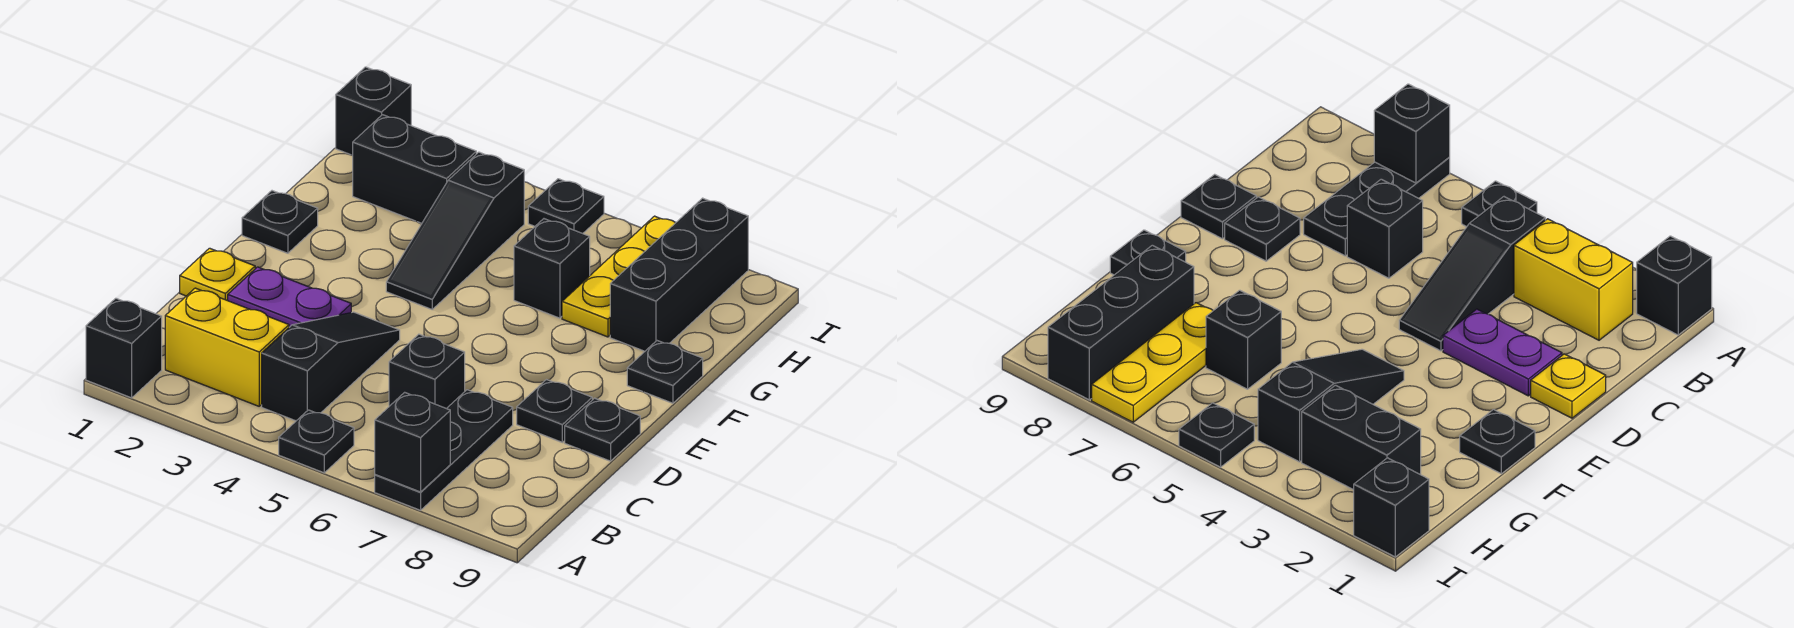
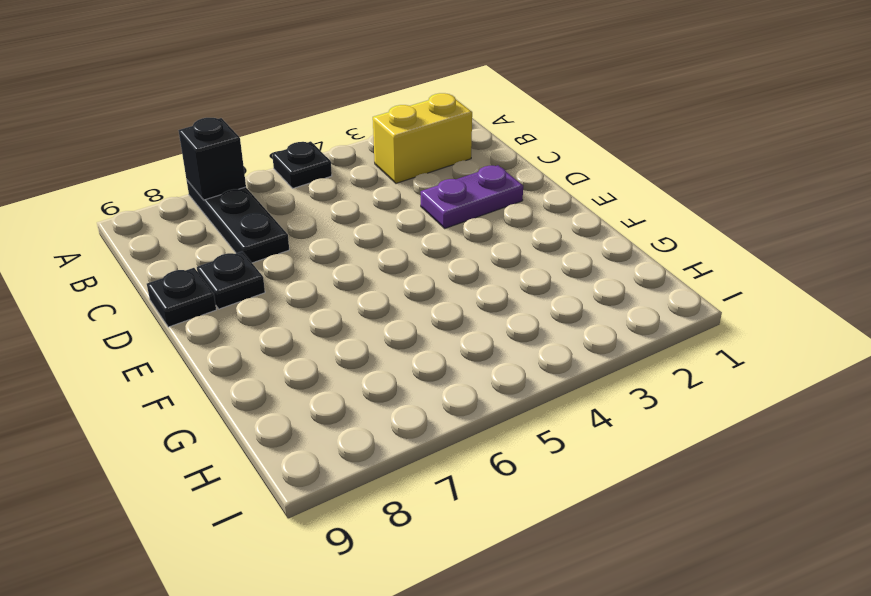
none -> black brick A1 level 1
none -> black slope B4:D4 level 1 top B
none -> black brick C6 level 1

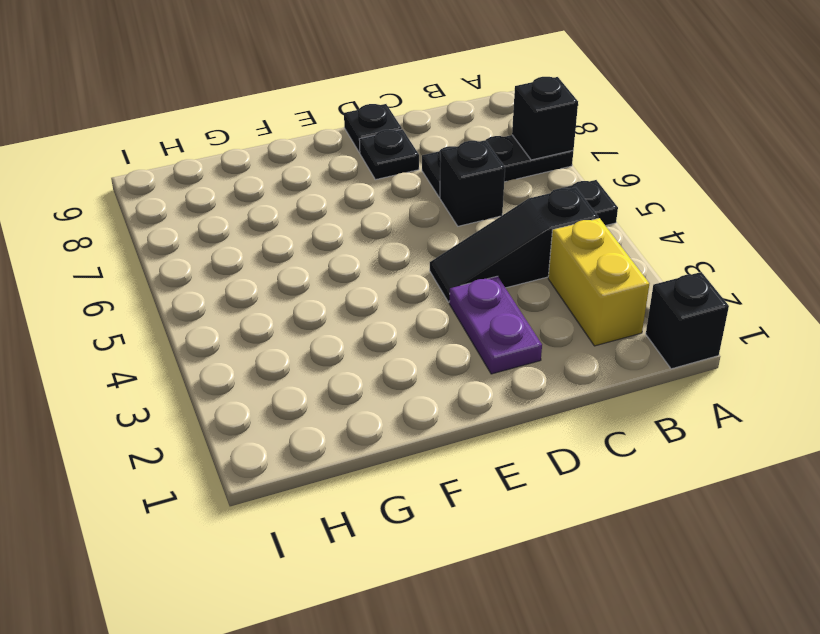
none -> yellow plate D1 level 1
none -> black plate F1 level 1
none -> black slope F4:H4 level 1 top H

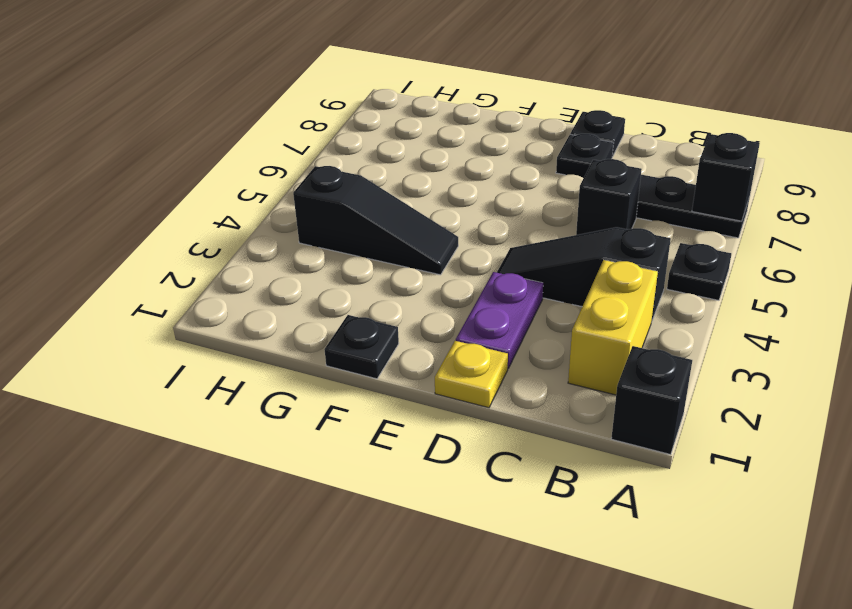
none -> black plate F9 level 1
none -> black brick G6 level 1
none -> yellow plate G7:I7 level 1

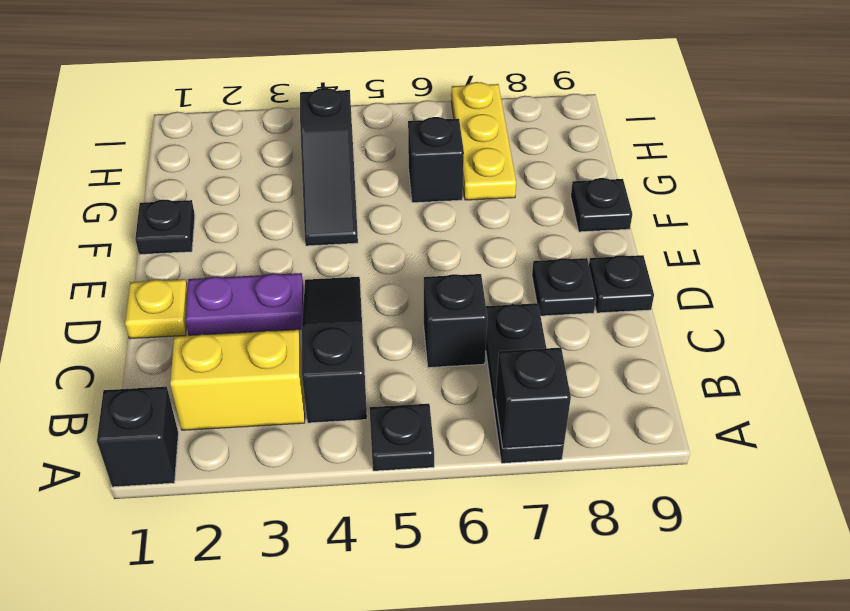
none -> black brick G8:I8 level 1
none -> black brick H2:H3 level 1
none -> black brick I1 level 1

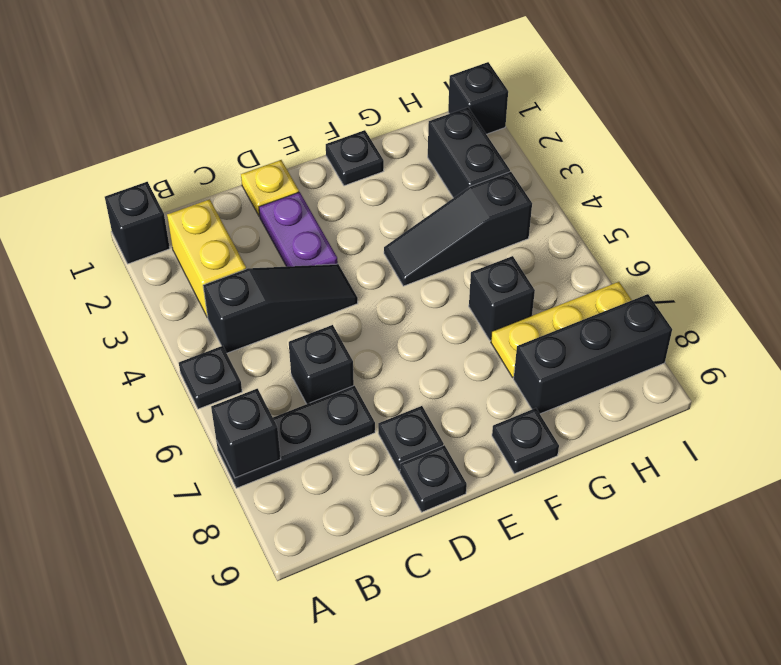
none -> black plate I5 level 1

